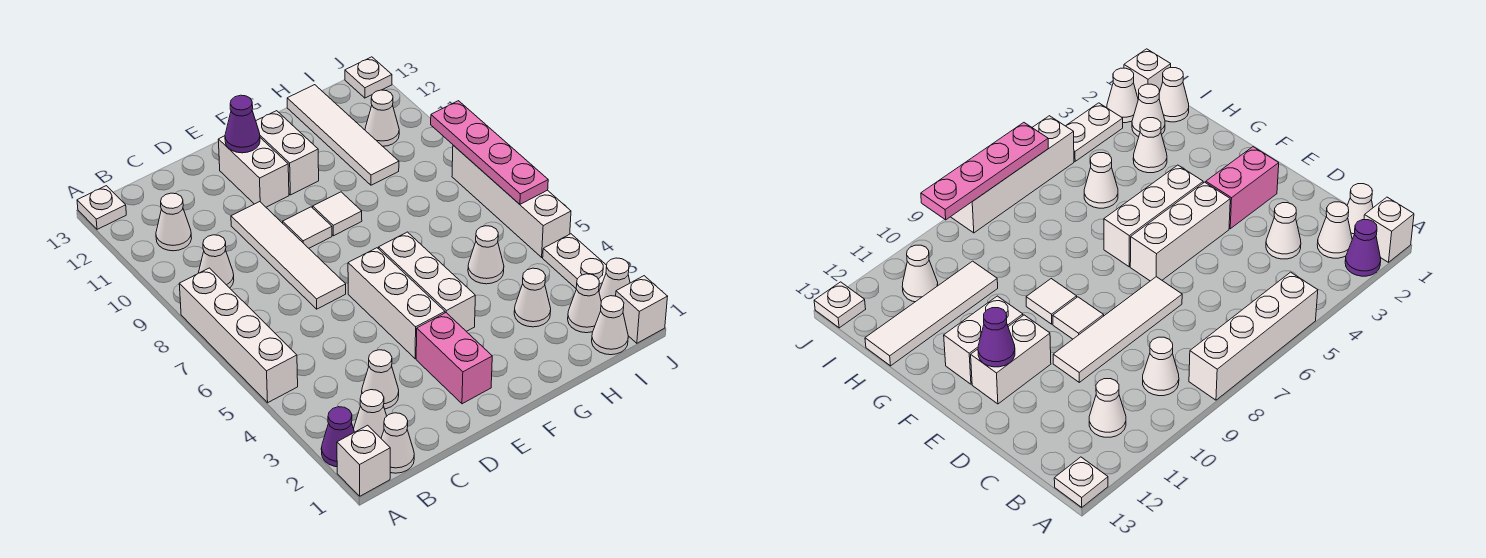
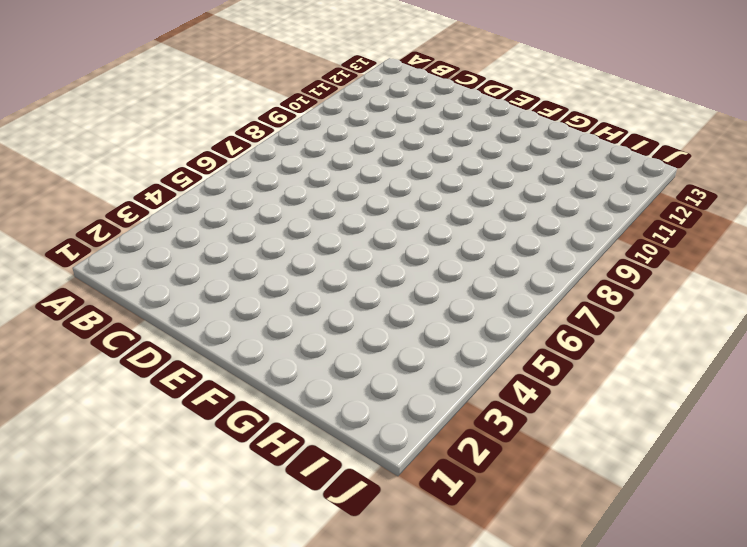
none -> white brick A1 level 1
none -> purple cone A2 level 1
none -> white brick A5:A8 level 1
none -> white plate A13 level 1

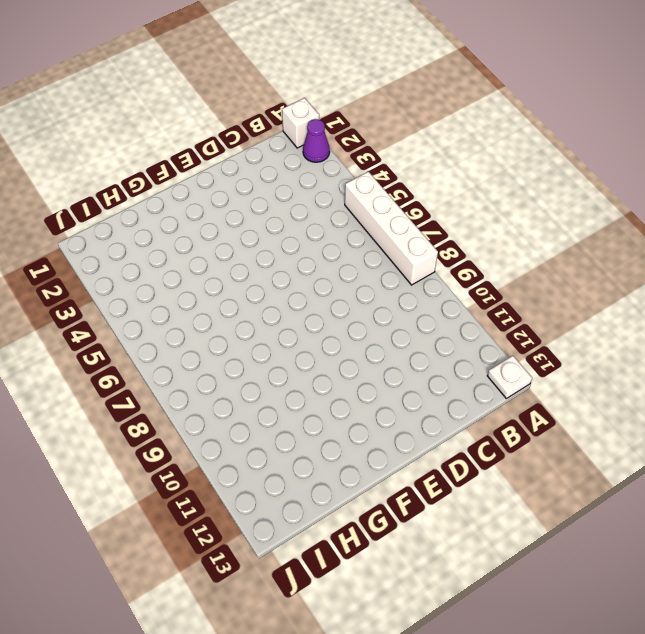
none -> white cone B1 level 1
none -> white cone B2 level 1
none -> white cone B9 level 1
none -> white cone B11 level 1

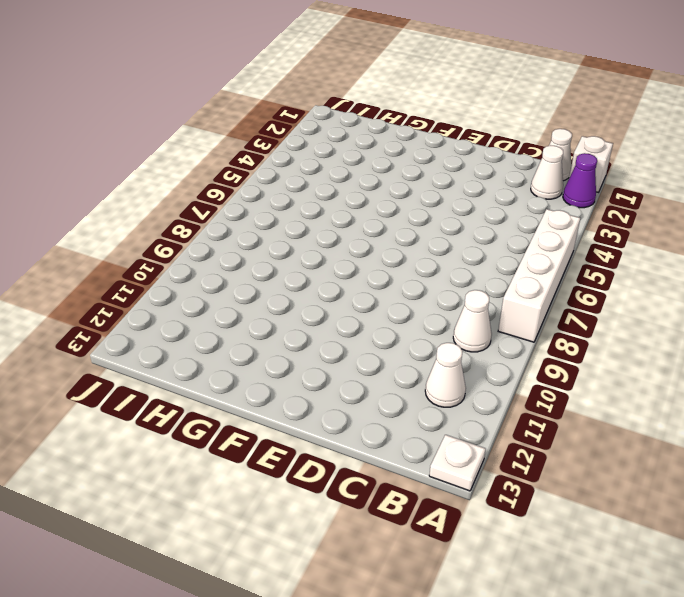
none -> white cone C3 level 1
none -> white tile D7:D10 level 1
none -> pink brick E2:E3 level 1
none -> white brick E4:E6 level 1

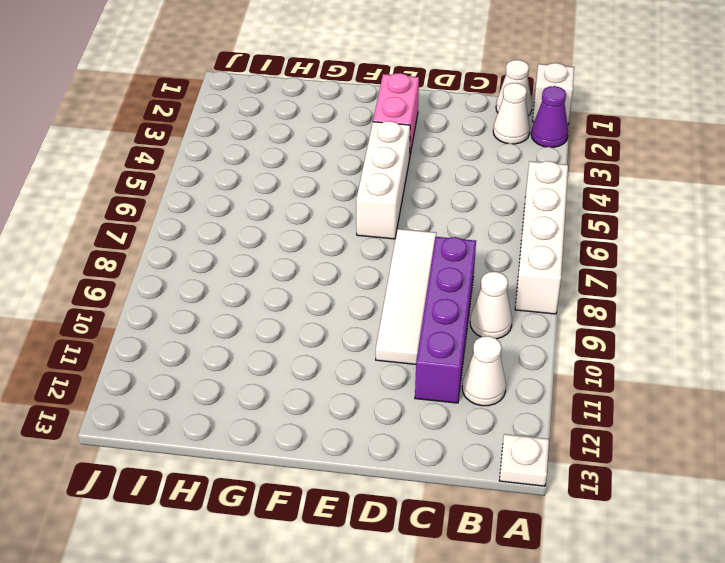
purple brick C8:C11 level 1 -> none
none -> white cone C3 level 1
none -> white tile E9 level 1
none -> white brick E11:E12 level 1
none -> white brick F4:F6 level 1

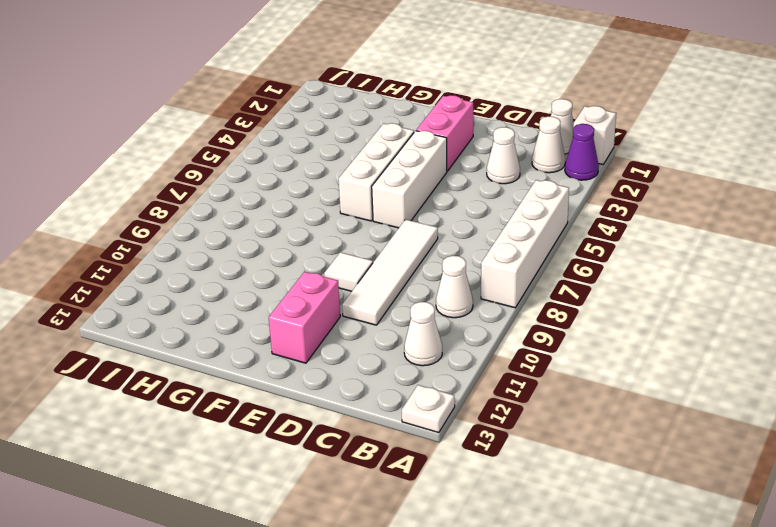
pink brick E11:E12 level 1 -> white brick E11:E12 level 1
none -> white tile F9 level 1
none -> white brick F11:F12 level 1
none -> white cone H3 level 1
none -> white cone H5 level 1

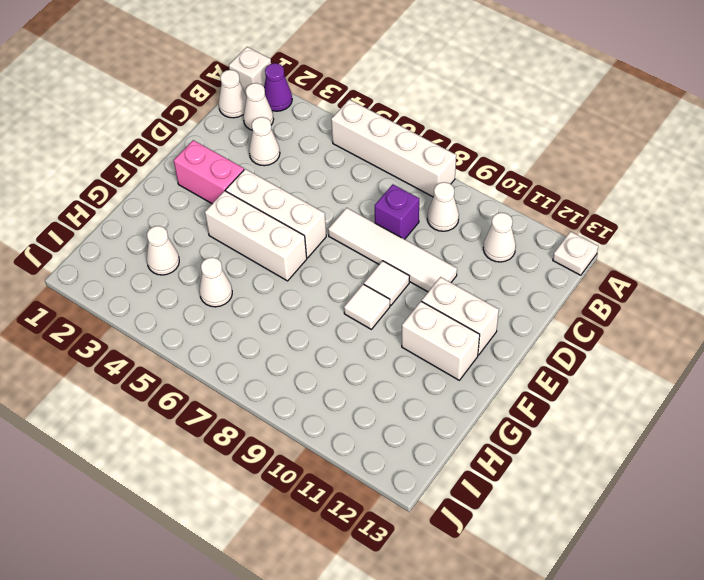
purple brick C8 level 1 -> none
none -> white tile H10:H13 level 1
none -> white cone I1 level 1
none -> white cone I2 level 1
none -> white cone I11 level 1

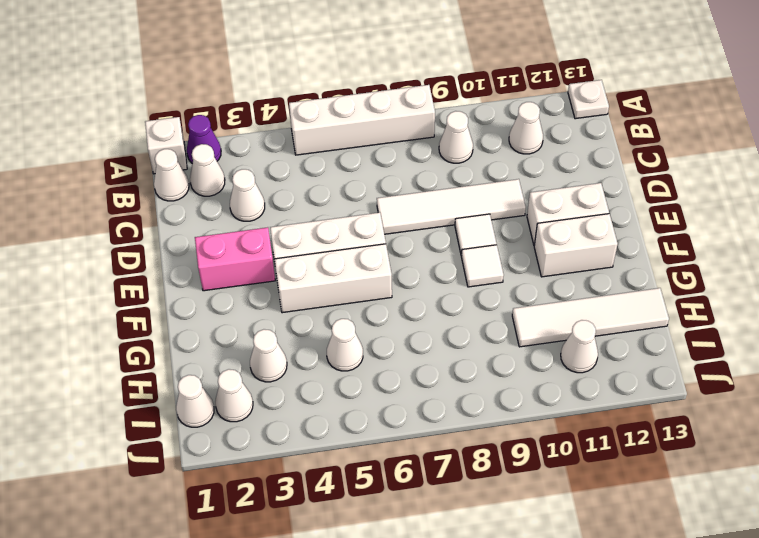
none -> white brick J1 level 1
none -> white cone J2 level 1
none -> white plate J3:J4 level 1
none -> white brick J5:J8 level 1

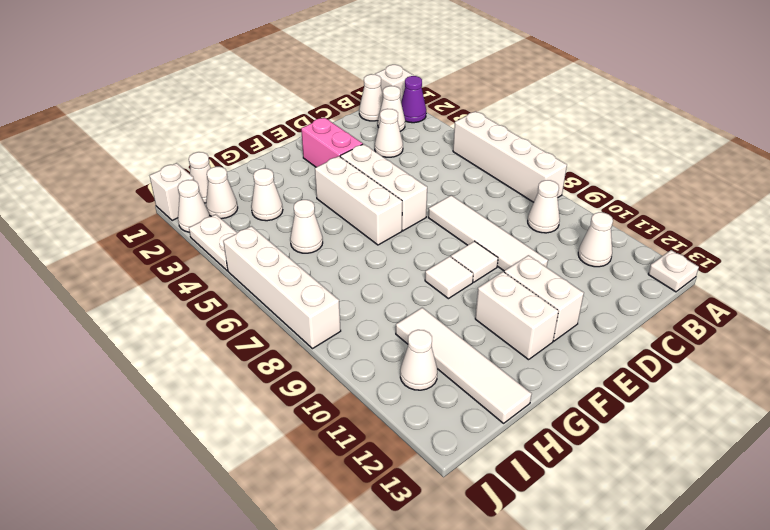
none -> white plate J13 level 1
none -> purple cone E12 level 2
none -> pink plate J6:J9 level 2

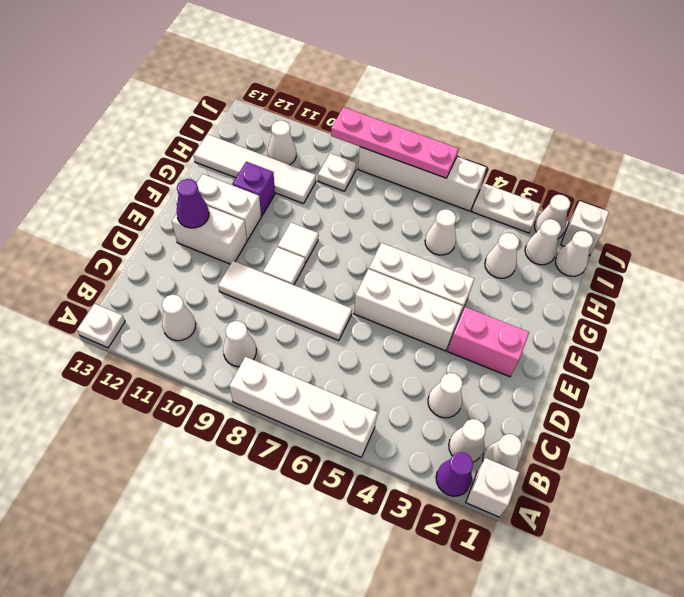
purple brick G11 level 1 -> none
white plate I9 level 1 -> white plate J13 level 1

